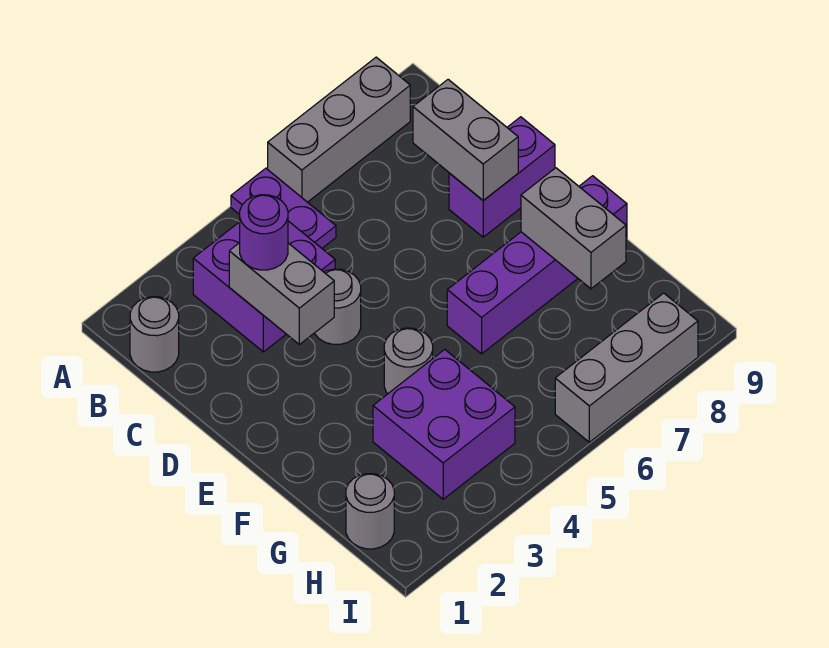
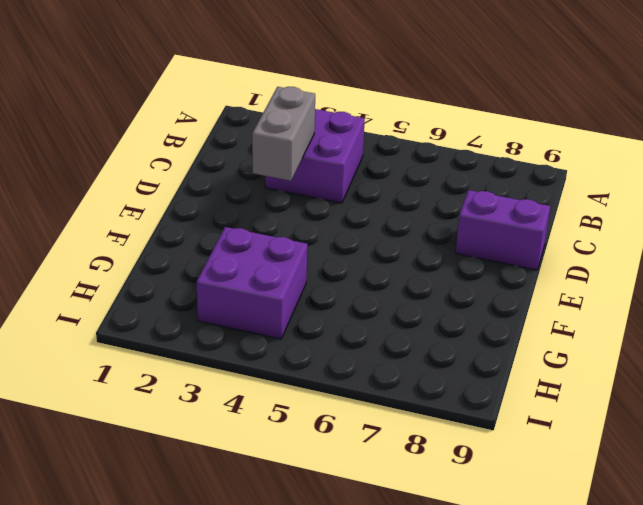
none -> purple plate A5:B5 level 1
none -> grey brick A6:A8 level 1
none -> grey round brick B1 level 1

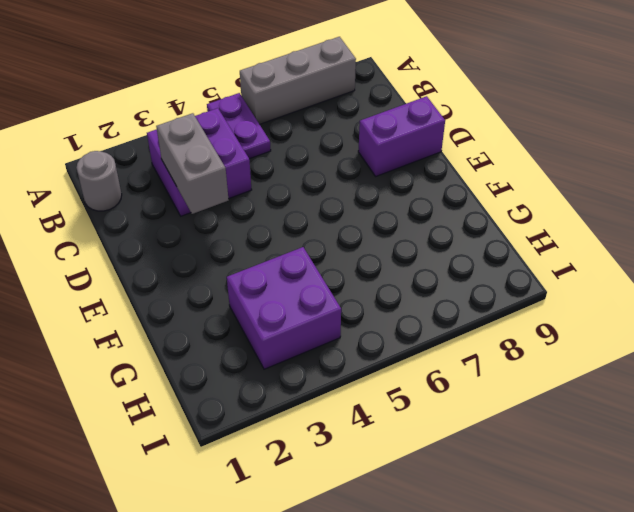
none -> grey round brick D4 level 1
none -> grey round brick F4 level 1
none -> purple brick F6:F9 level 1

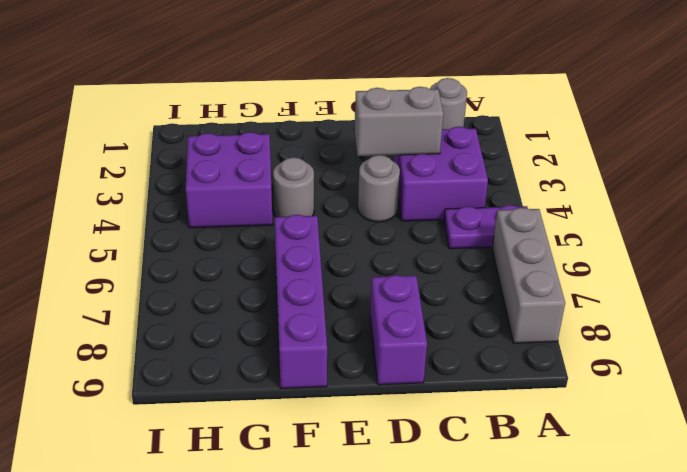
none -> grey round brick H1 level 1
none -> grey brick I6:I8 level 1
none -> grey brick C8:D8 level 2

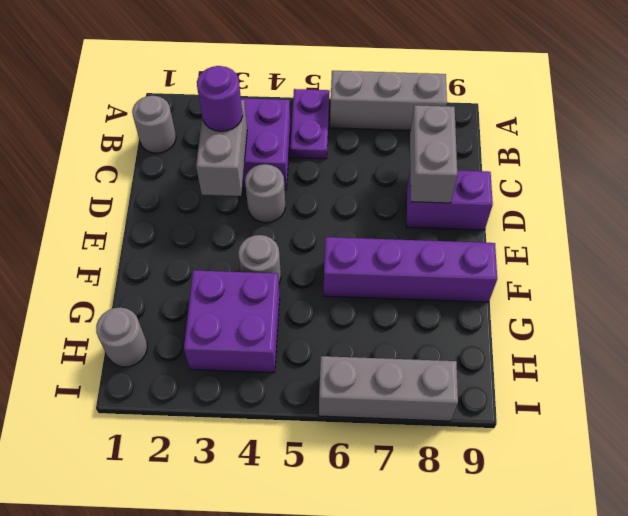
none -> grey brick F8:G8 level 2

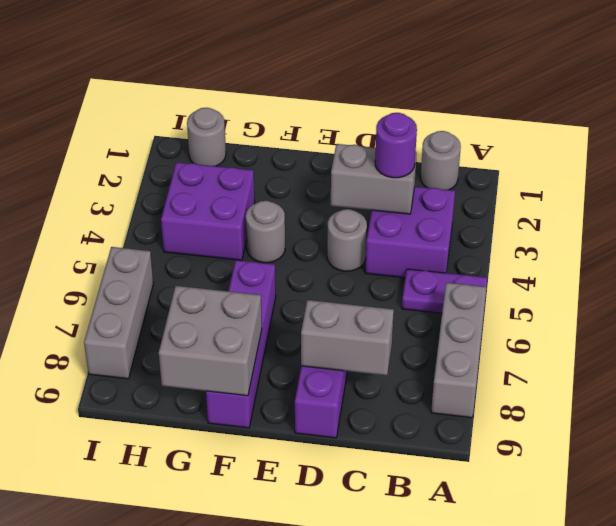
grey brick F8:G9 level 2 -> grey brick F8:G8 level 2

